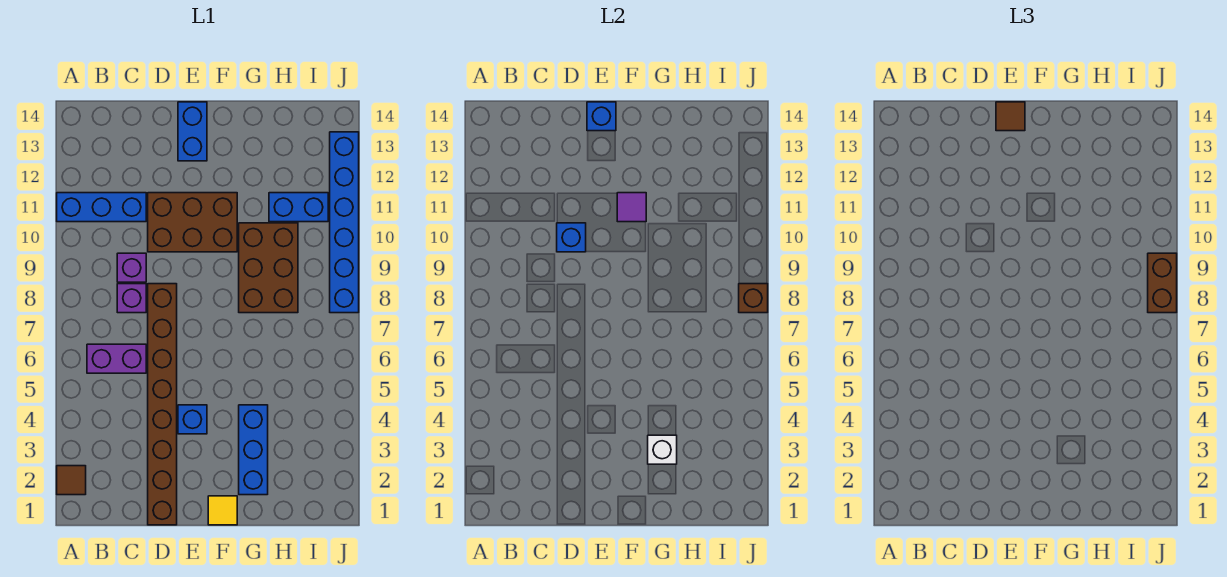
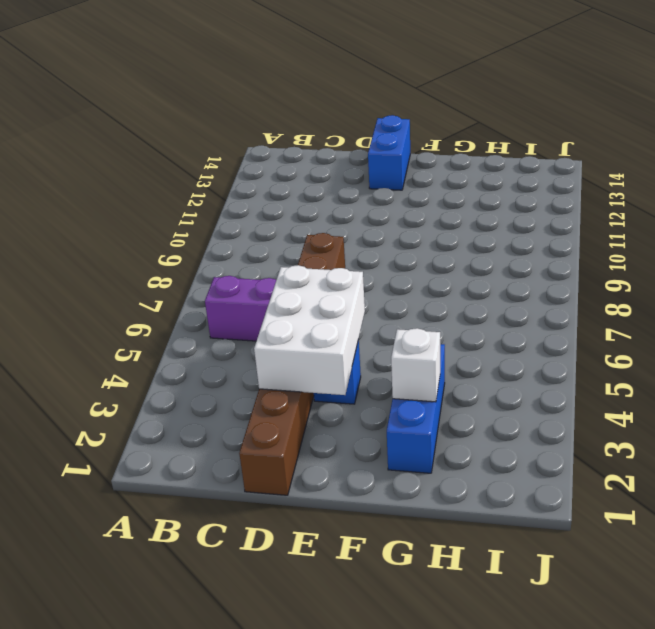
white brick D3:E5 level 2 -> none
none -> brown tile A2 level 1
none -> blue brick A11:C11 level 1
none -> purple brick C8 level 1

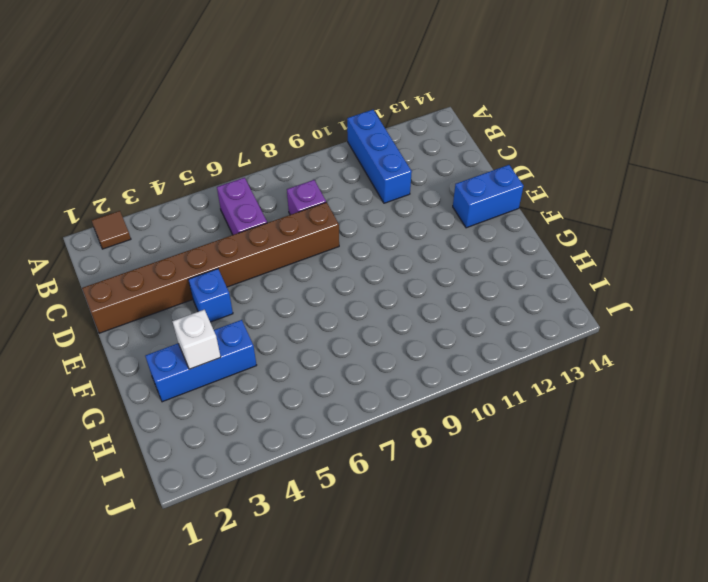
none -> purple brick C9 level 1
none -> brown brick D10:F11 level 1
none -> yellow tile F1 level 1

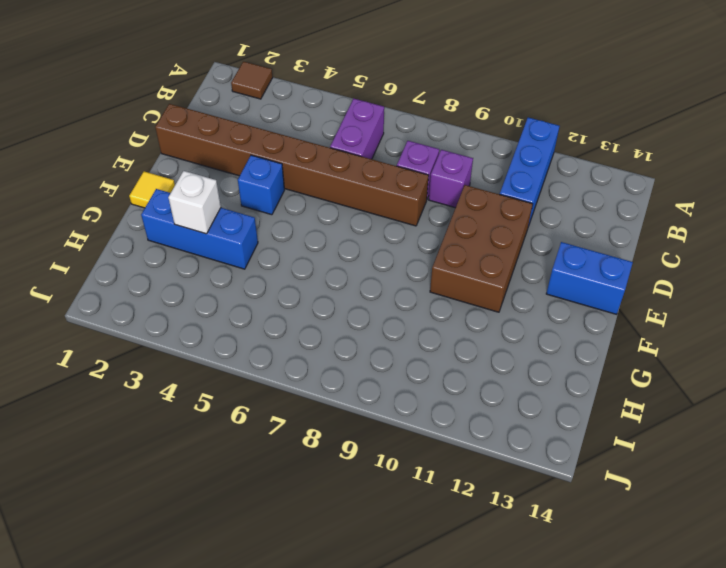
none -> brown brick G8:H10 level 1
none -> blue brick H11:I11 level 1
none -> blue brick J8:J13 level 1

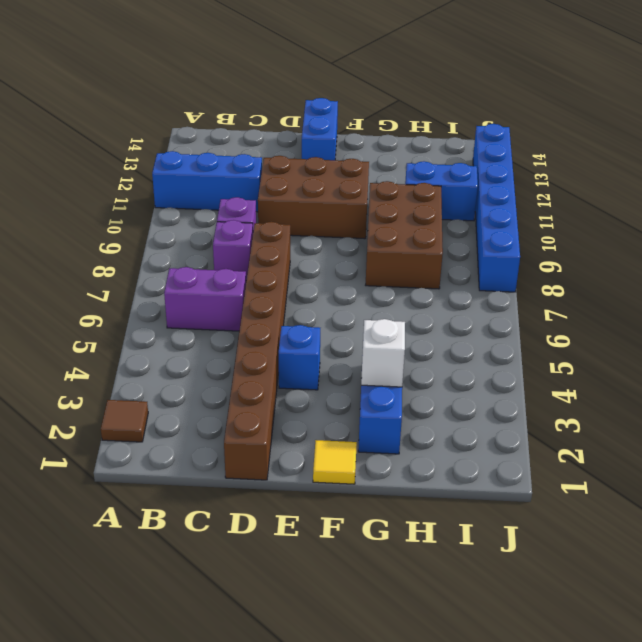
none -> blue brick D10 level 2
none -> blue brick E14 level 2
none -> purple tile F11 level 2

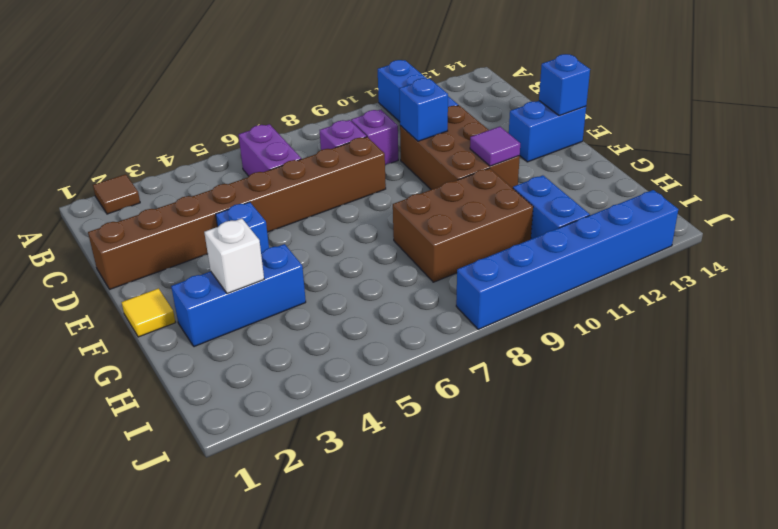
none -> brown brick J8 level 2
none -> brown tile E14 level 3
none -> brown brick J8:J9 level 3

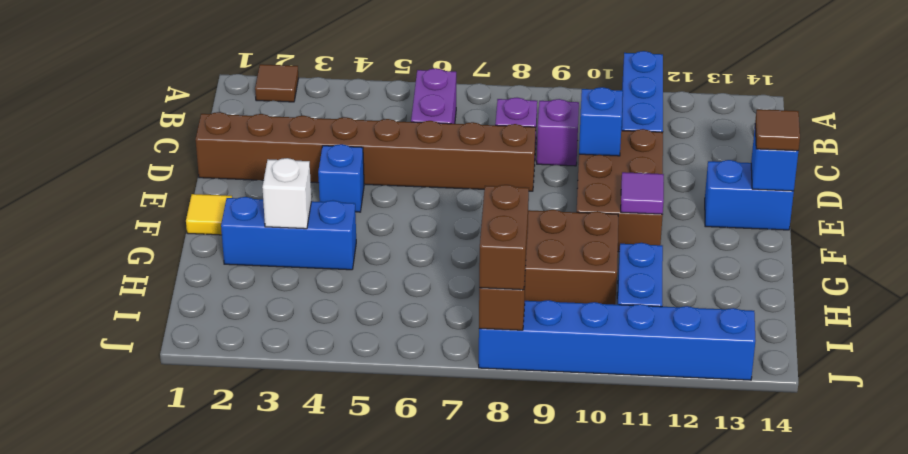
brown brick I8:J8 level 3 -> brown brick J8:J9 level 3

